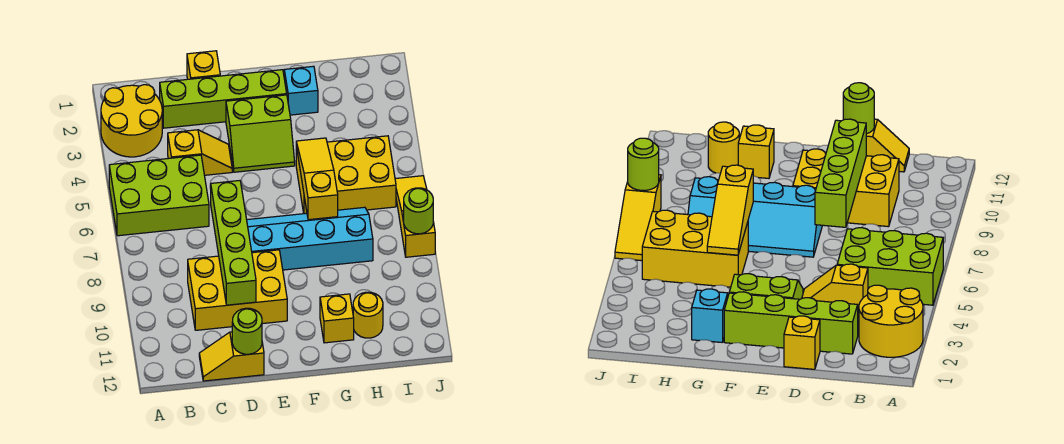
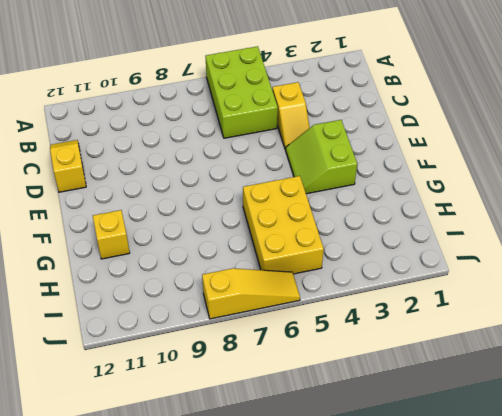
none -> yellow round brick A2:B3 level 1
none -> lime brick C2:F2 level 1
none -> yellow brick C9:E10 level 1

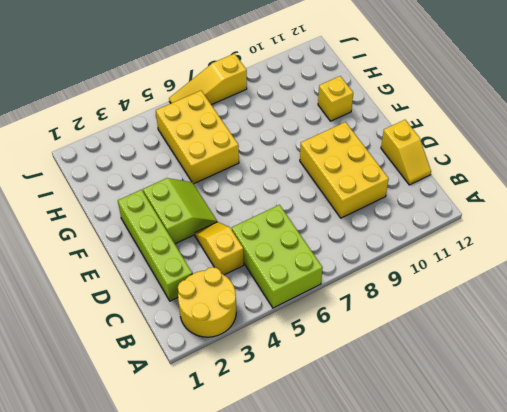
none -> yellow brick D1 level 1
none -> cyan slope E7:H8 level 1 top 8
none -> cyan brick G2 level 1

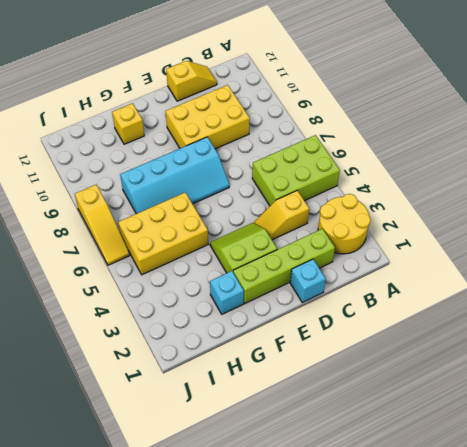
cyan brick D1 level 1 -> yellow brick D1 level 1
none -> yellow round brick H11 level 1
none -> lime brick D7:D10 level 2
none -> lime round brick D12 level 2

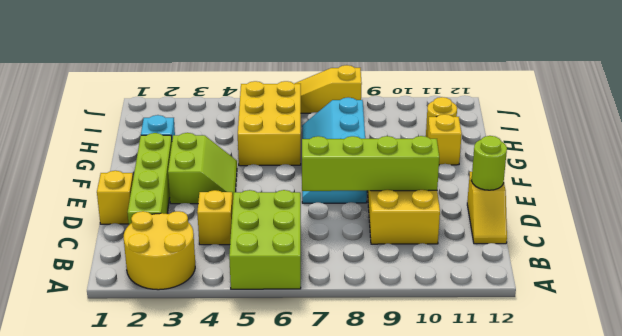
none -> yellow slope G5:G7 level 2 top 7
none -> lime round brick J8 level 2

